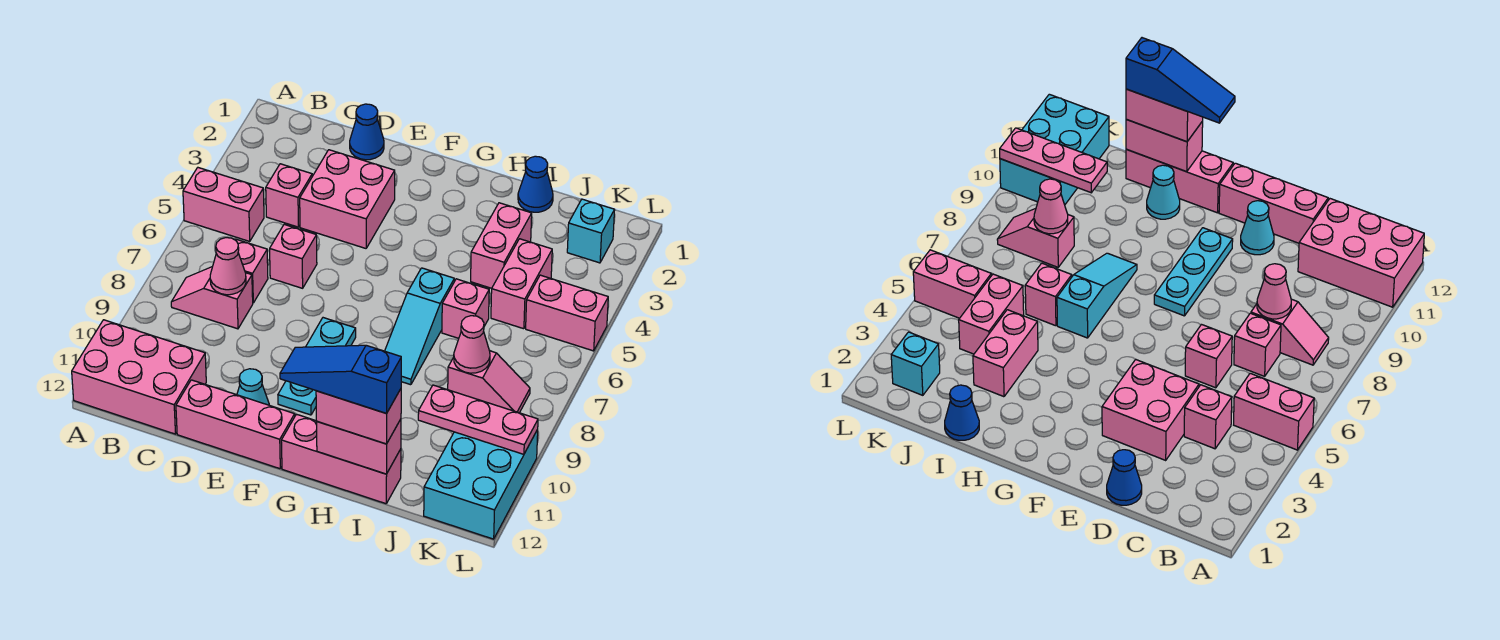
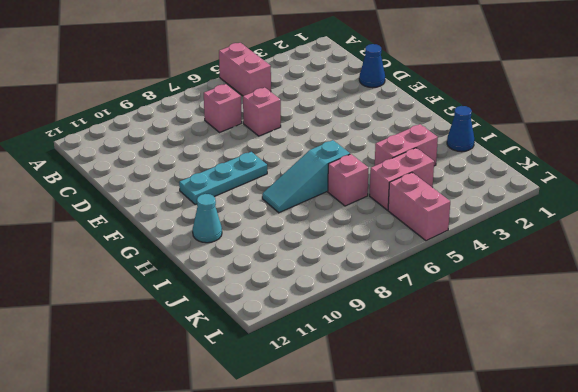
none -> pink brick A11:C12 level 1
none -> pink slope B8:C8 level 1 top C
none -> pink brick C4 level 1

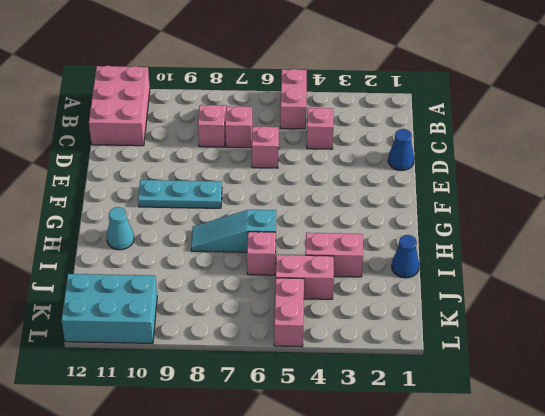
none -> pink brick D3:E4 level 1
none -> pink brick D12:F12 level 1
none -> cyan cone E11 level 1

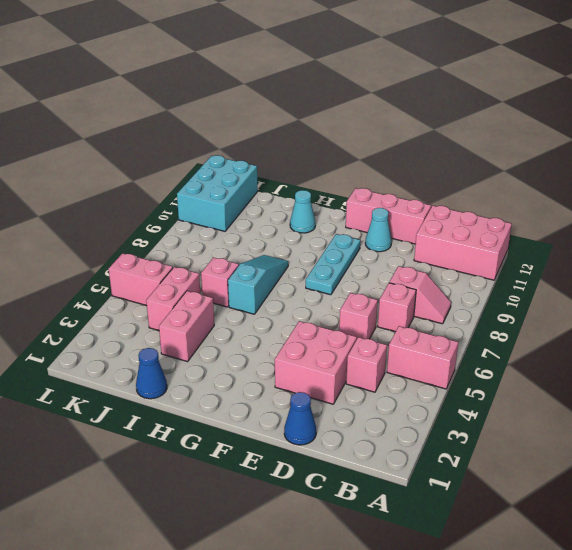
none -> pink brick G12:I12 level 1
none -> pink slope J8:K8 level 1 top J
none -> cyan brick K2 level 1

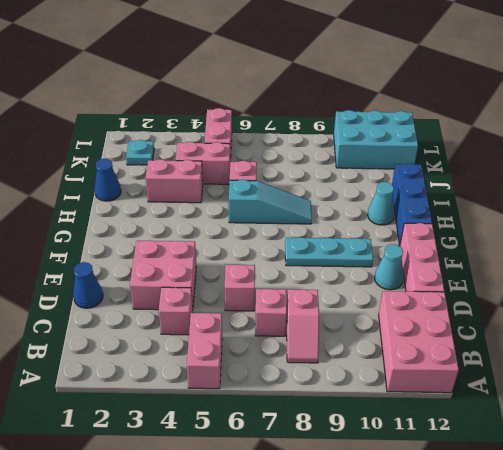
blue brick G12:I12 level 1 -> pink brick G12:I12 level 1
cyan plate K2 level 1 -> cyan brick K2 level 1
none -> pink slope J8:K8 level 1 top J
none -> pink cone C8 level 2
none -> pink brick H12:I12 level 2

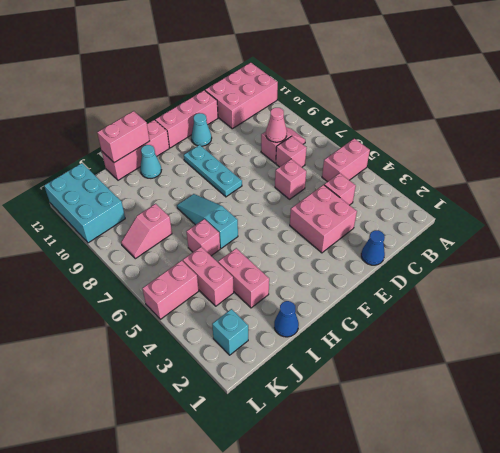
none -> pink cone J8 level 2
none -> pink plate J10:L10 level 2
none -> pink brick H12:I12 level 3

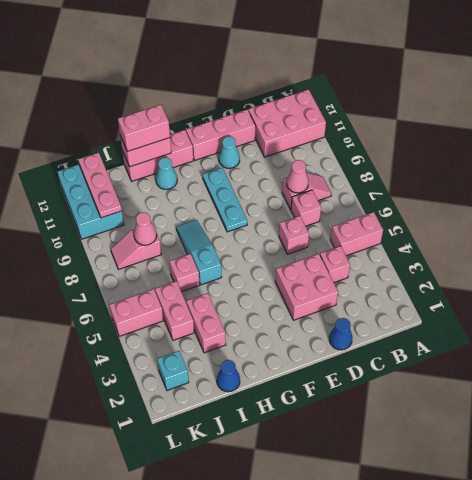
pink plate K10:K12 level 2 -> pink plate J10:L10 level 2
none -> blue slope G12:I12 level 4 top I

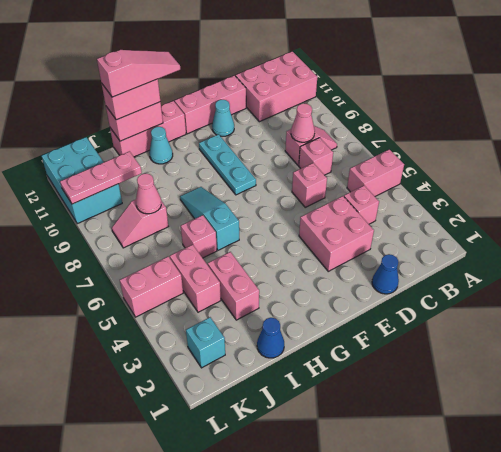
pink slope G12:I12 level 4 top I -> blue slope G12:I12 level 4 top I

